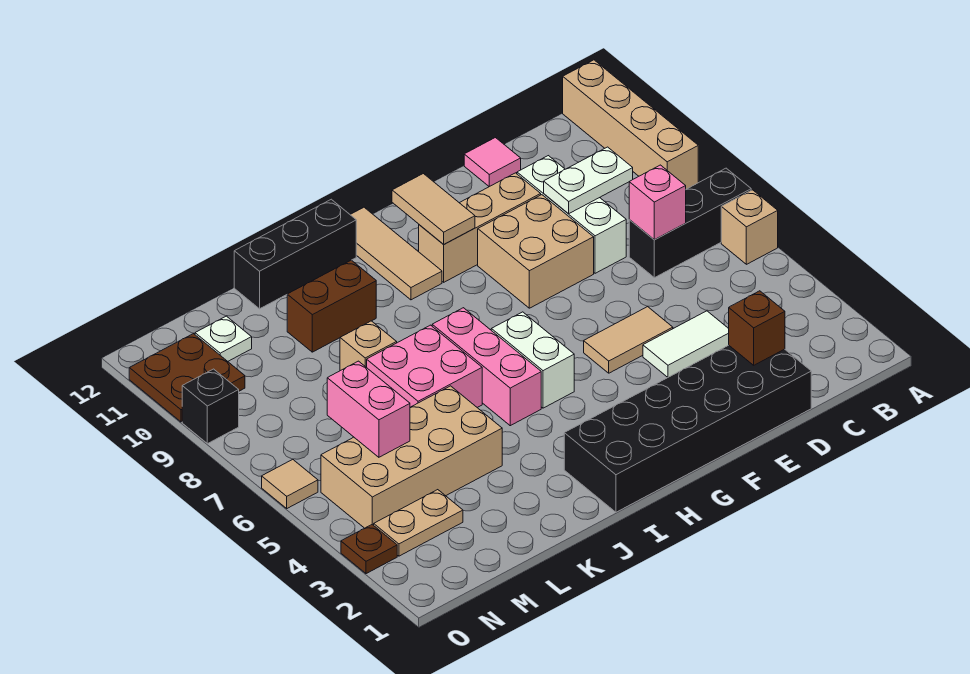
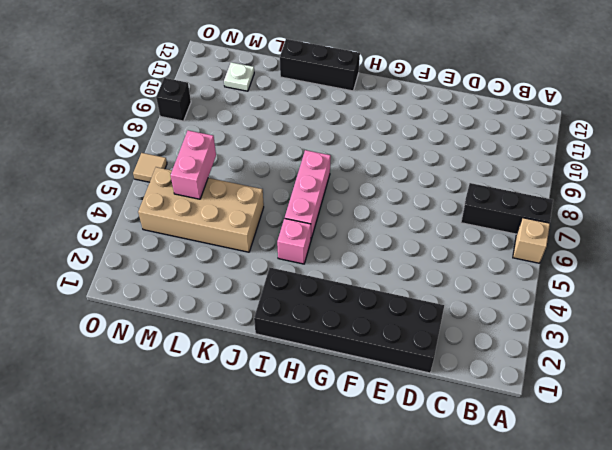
pink brick I4 level 1 -> pink brick C7 level 2
none -> tan brick A9:A12 level 1
none -> white tile D4:E4 level 1
none -> white brick D8:D10 level 1

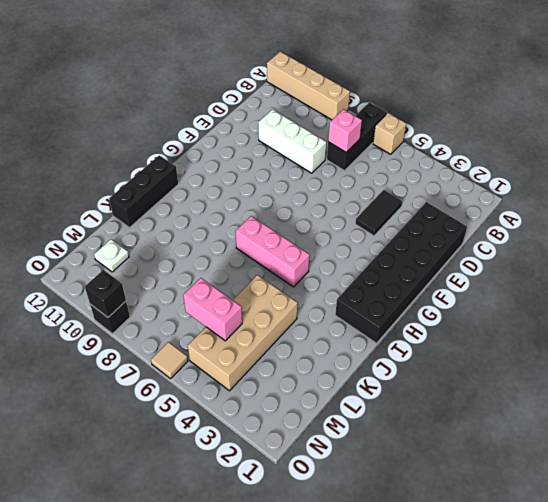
black tile D4:E4 level 1 -> white tile D4:E4 level 1
black brick O9 level 2 -> none
none -> pink tile D12 level 1
none -> tan tile E5:F5 level 1
none -> tan brick E8:F9 level 1

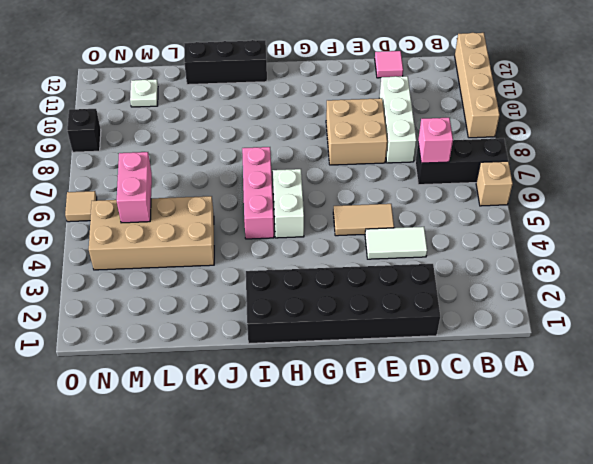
none -> tan brick E10:G10 level 1
none -> tan tile H10:H12 level 1
none -> pink brick J6:K7 level 1

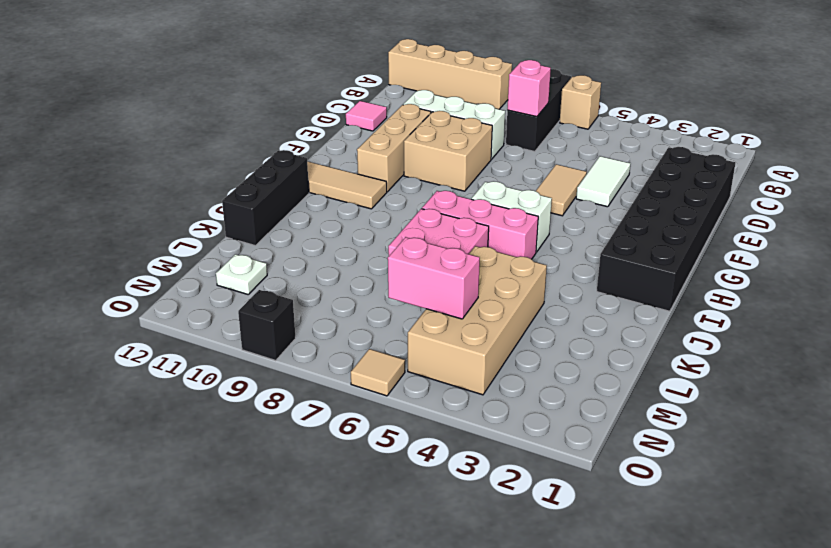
none -> brown brick J10:K10 level 1
none -> tan brick K8 level 1
none -> tan plate M3:N3 level 1

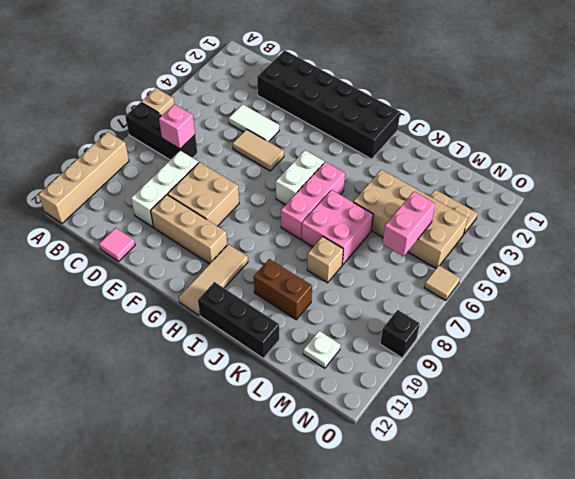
none -> brown plate N10:O11 level 1
none -> brown plate O3 level 1
none -> white plate C9:D9 level 2

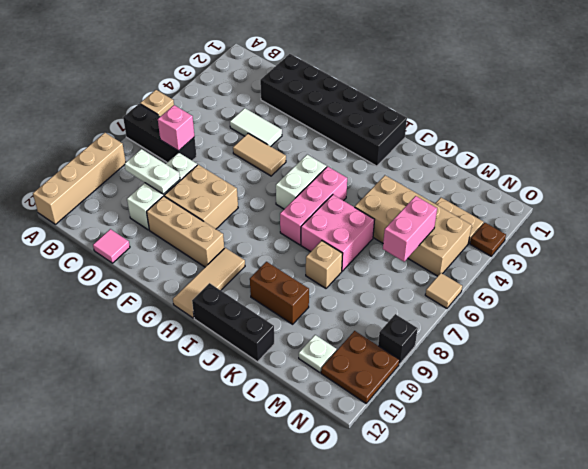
none -> brown brick D2 level 2
none -> tan tile G10:G11 level 2

